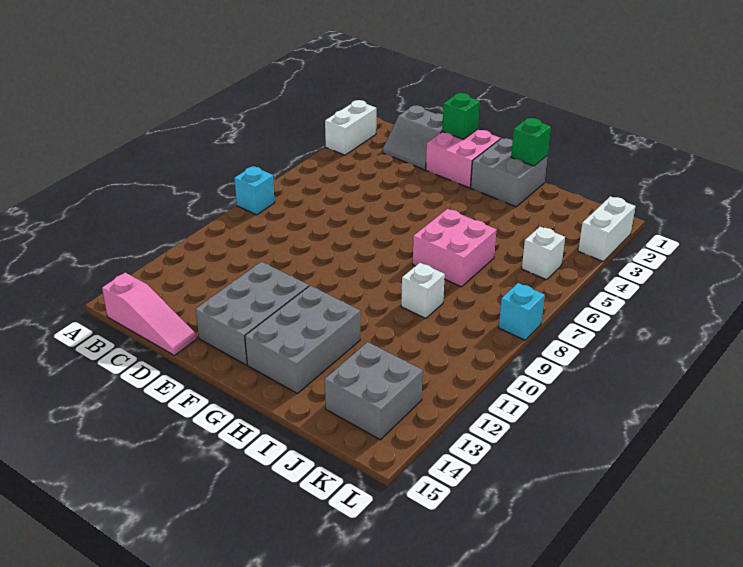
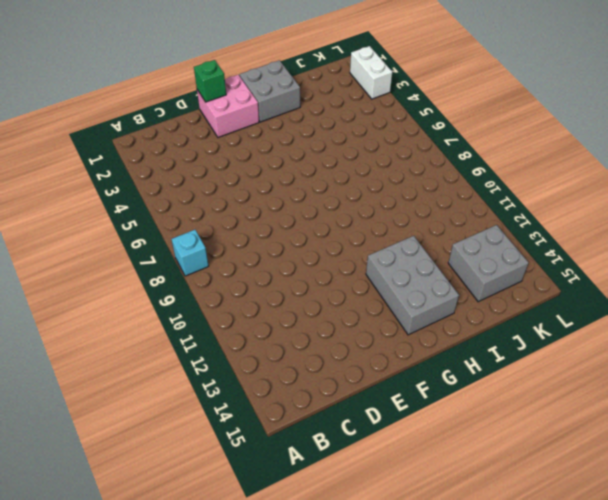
none -> white brick A2:A3 level 1
none -> pink slope B15:D15 level 1 top B
none -> grey slope C1:D2 level 1 top 1

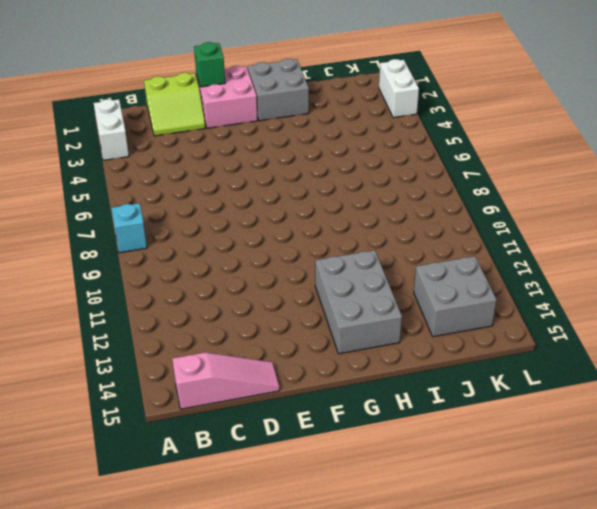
lime slope C1:D2 level 1 top 1 -> grey slope C1:D2 level 1 top 1
none -> grey brick E12:F14 level 1
none -> pink brick H6:I7 level 1
none -> white brick I9 level 1

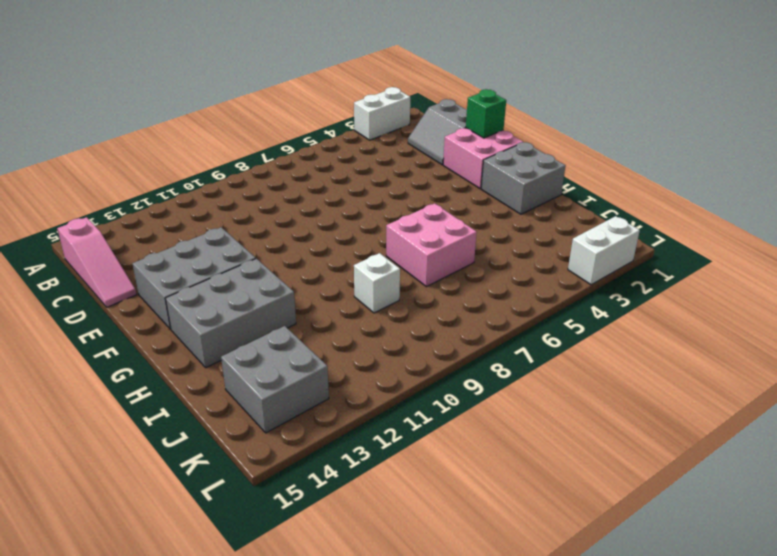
none -> cyan brick A8 level 1
none -> white brick K5 level 1
none -> cyan brick L8 level 1

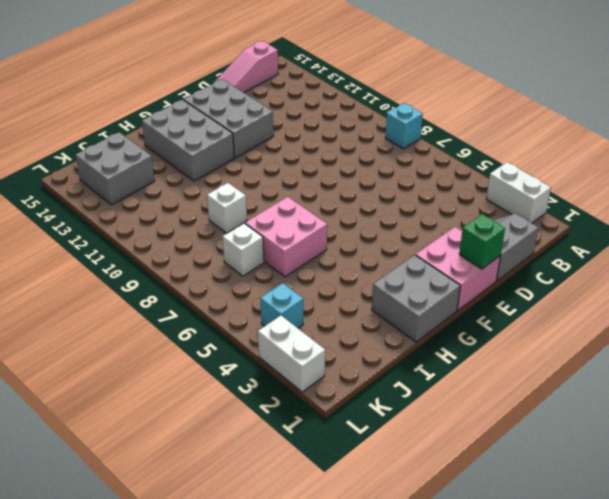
white brick J7 level 1 -> white brick K5 level 1
cyan brick K4 level 1 -> cyan brick L8 level 1
none -> green brick H1 level 2

